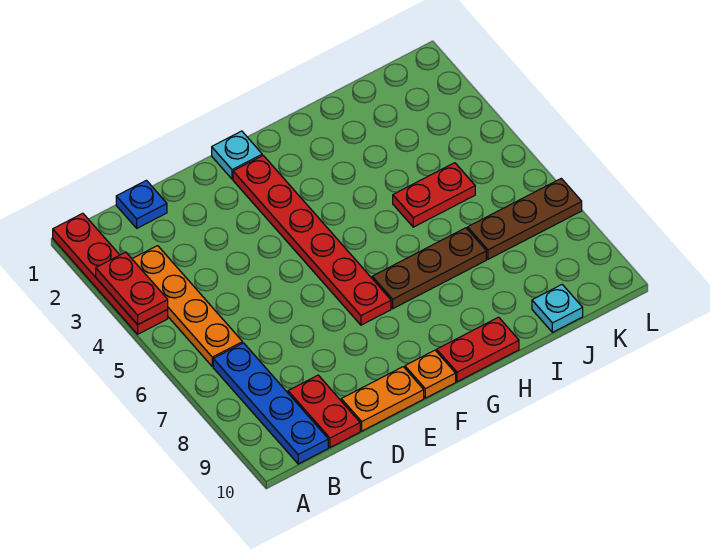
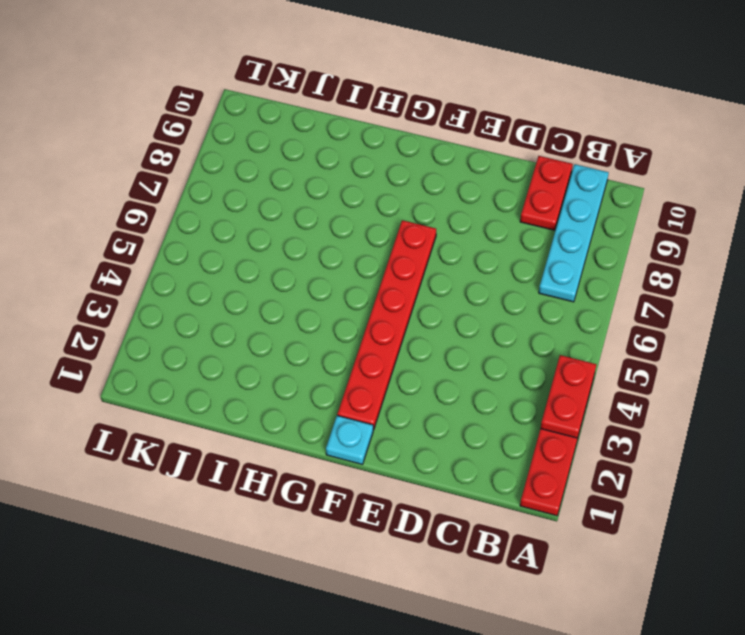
cyan plate B7:B10 level 1 -> blue plate B7:B10 level 1
none -> orange plate B3:B6 level 1
none -> blue plate C1 level 1
none -> orange plate D10:E10 level 1

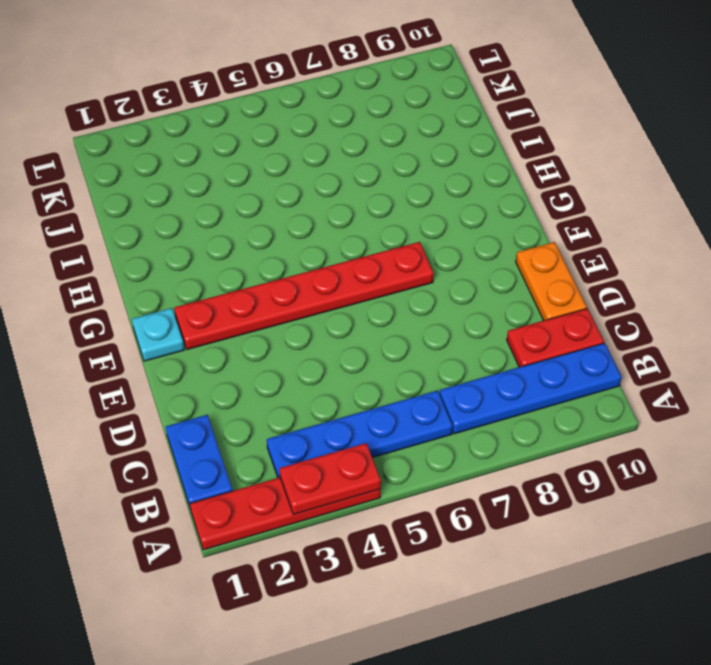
blue plate B1:C1 level 1 -> blue plate C1 level 1
blue plate B3:B6 level 1 -> orange plate B3:B6 level 1
none -> orange plate F10 level 1
none -> brown plate G7:I7 level 1
none -> red plate G10:H10 level 1

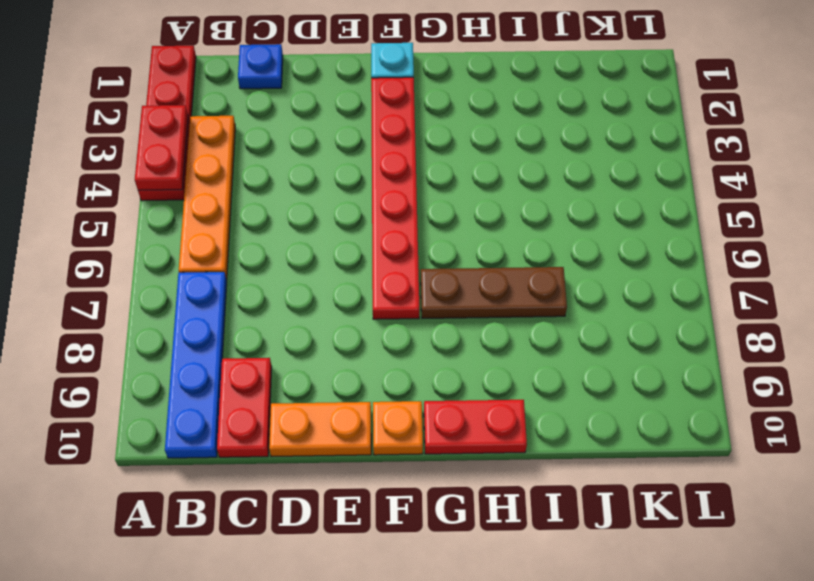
none -> red plate I5:J5 level 1
none -> brown plate J7:L7 level 1
none -> cyan plate J10 level 1

